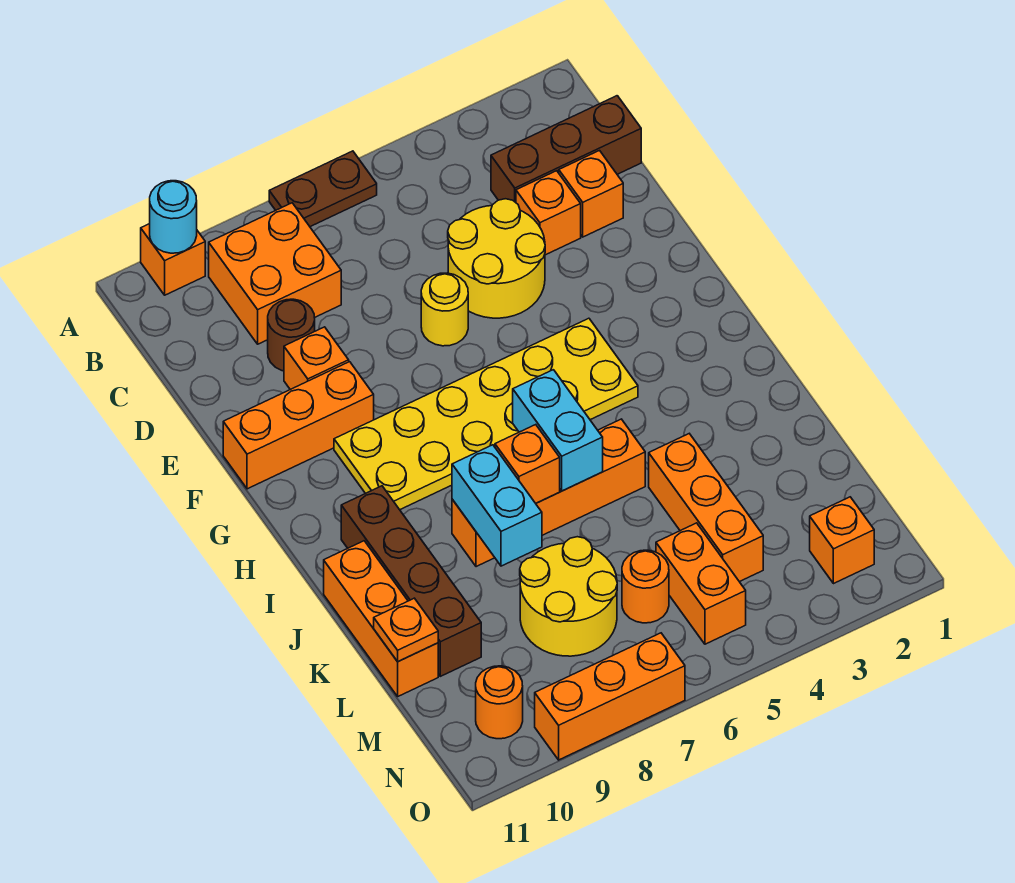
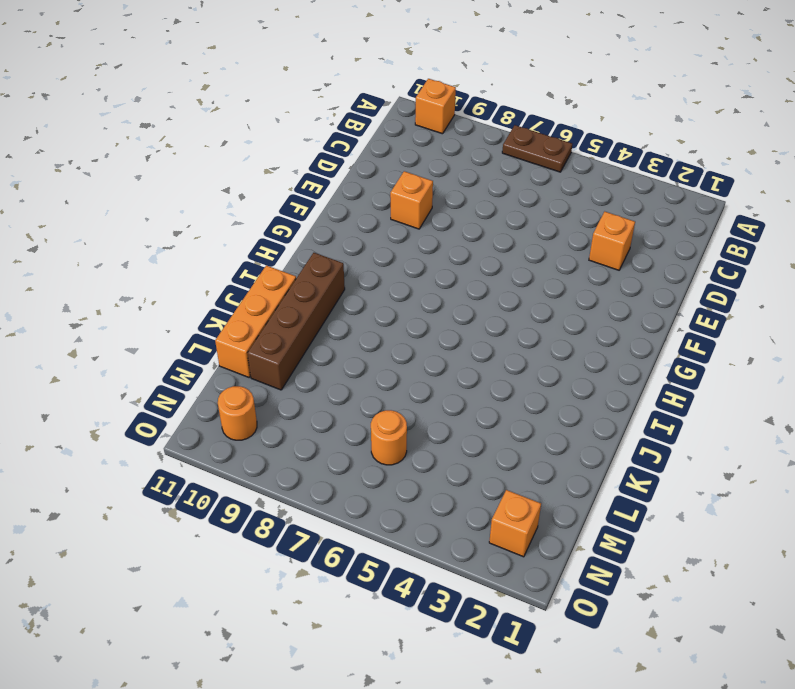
none -> orange brick B8:C9 level 1
none -> brown brick C1:C3 level 1
none -> orange brick D2 level 1

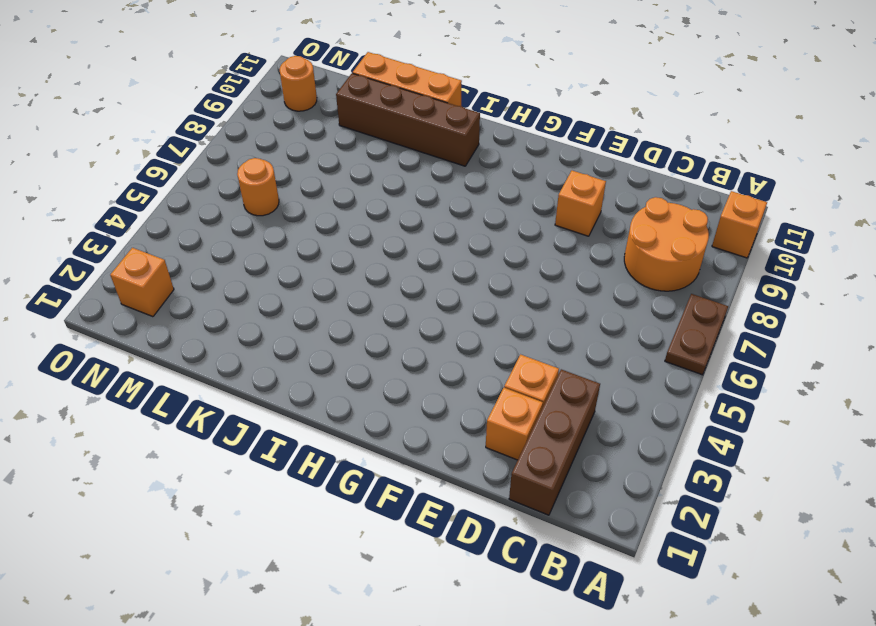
orange round brick B8:C9 level 1 -> orange brick B8:C9 level 1
none -> yellow round brick D4:E5 level 1
none -> brown round brick D9 level 1
none -> yellow round brick E6 level 1

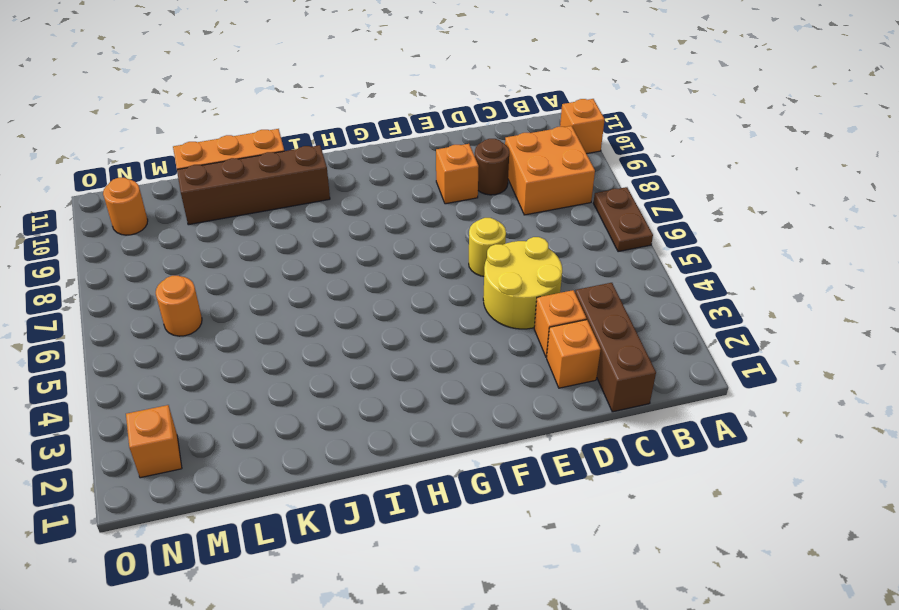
none -> orange brick F9:F11 level 1
none -> yellow plate G4:H9 level 1
none -> orange brick J5:J8 level 1

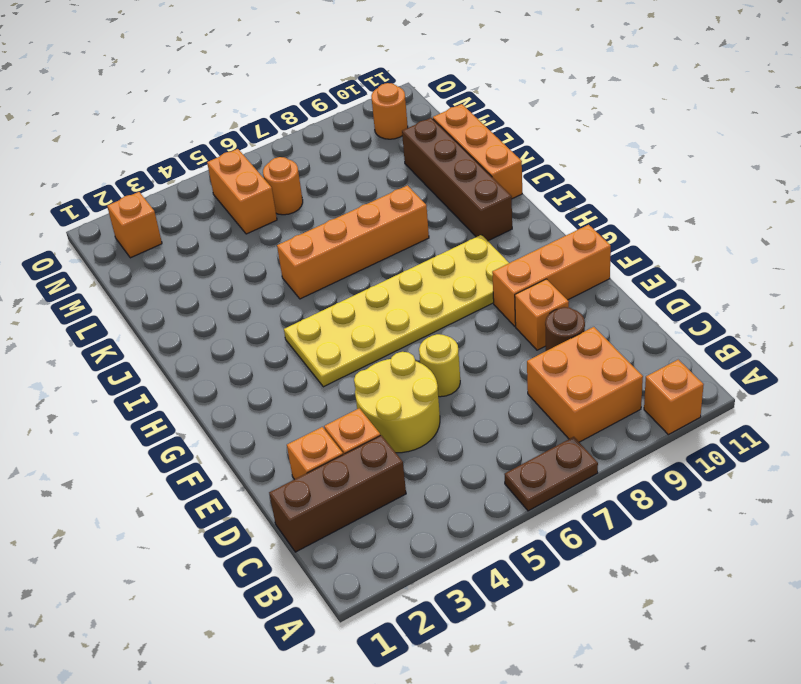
none -> orange brick K4:M4 level 1
none -> yellow round brick L7:M8 level 1
none -> orange brick O7:O9 level 1

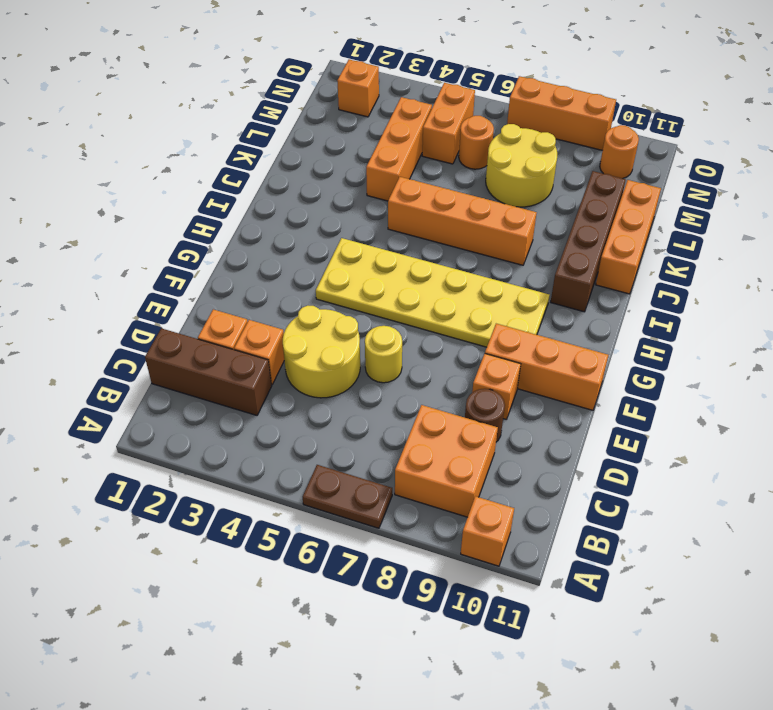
none -> cyan round brick A10 level 2
none -> cyan brick I6:J6 level 2
none -> orange brick J7 level 2

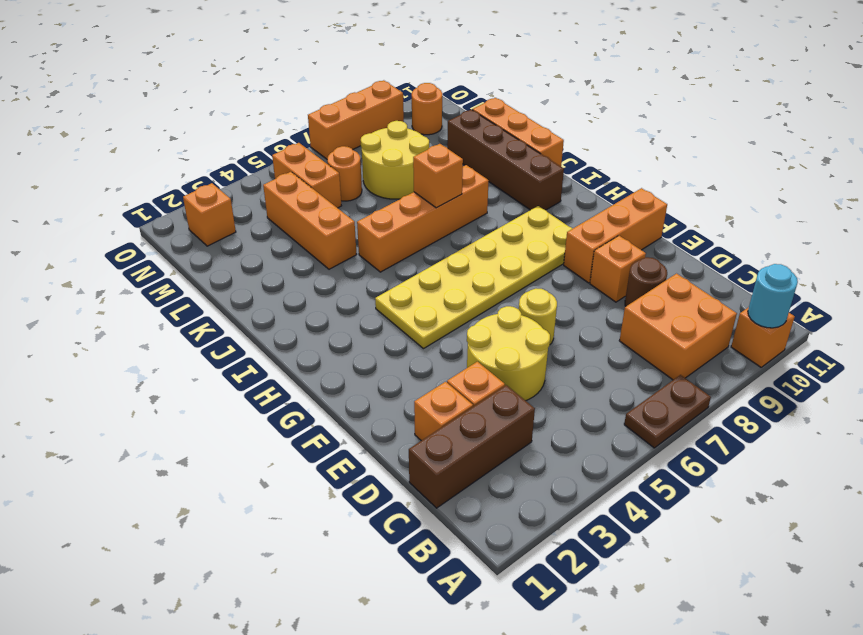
none -> cyan brick I6:J6 level 2
none -> cyan brick J8:K8 level 2
none -> orange plate L11 level 2

